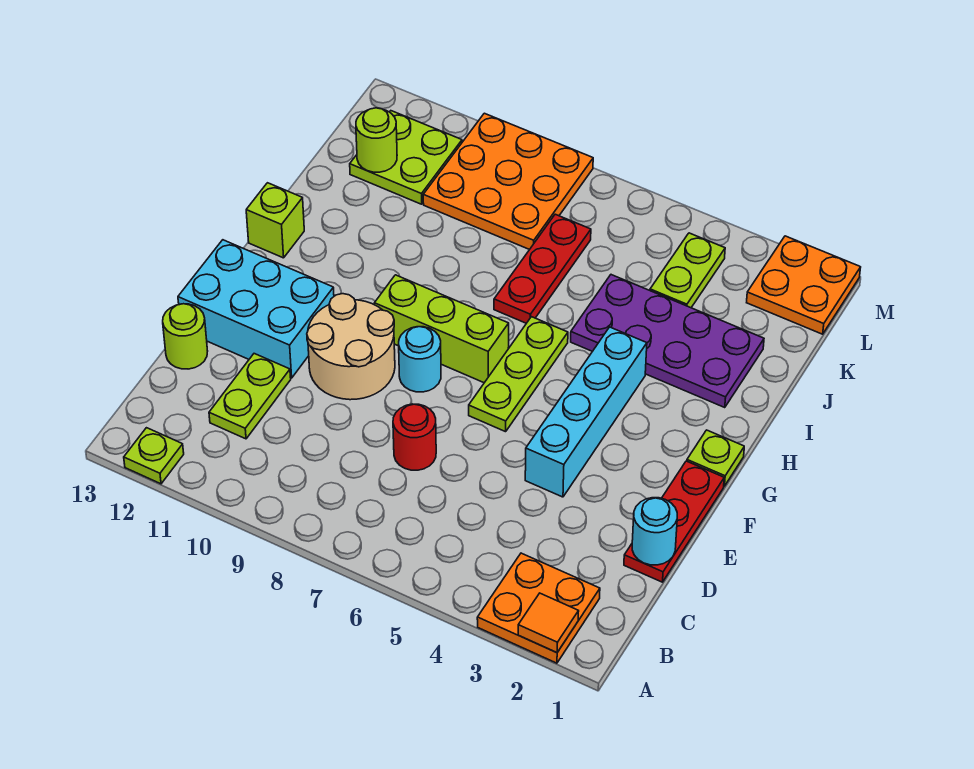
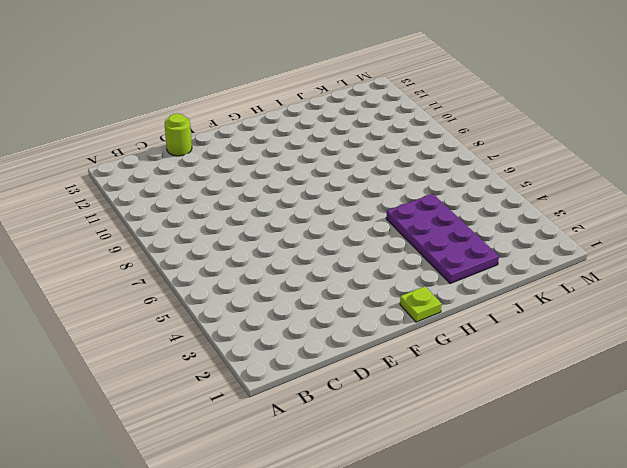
none -> orange plate A2:B3 level 1
none -> lime plate A12 level 1
none -> lime plate C11:D11 level 1

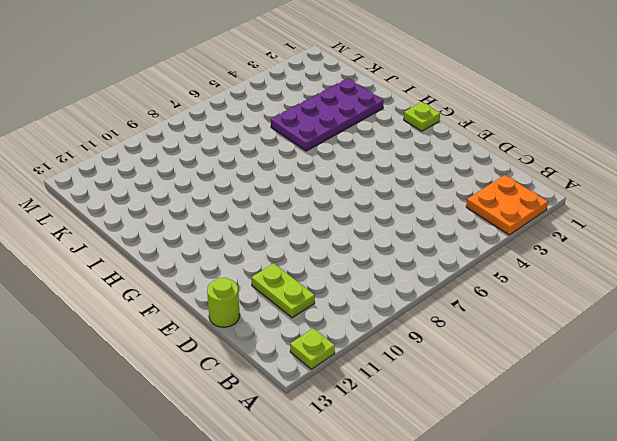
none -> red plate D1:F1 level 1
none -> red round brick D7 level 1
none -> cyan brick E4:H4 level 1

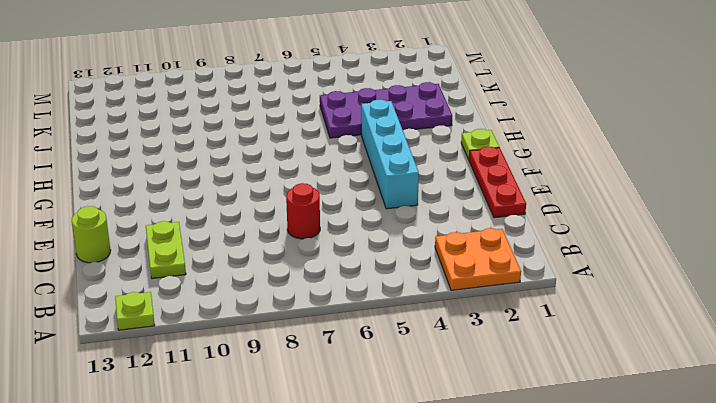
none -> tan round brick E9:F10 level 1
none -> cyan brick E11:F13 level 1
none -> lime plate F6:H6 level 1

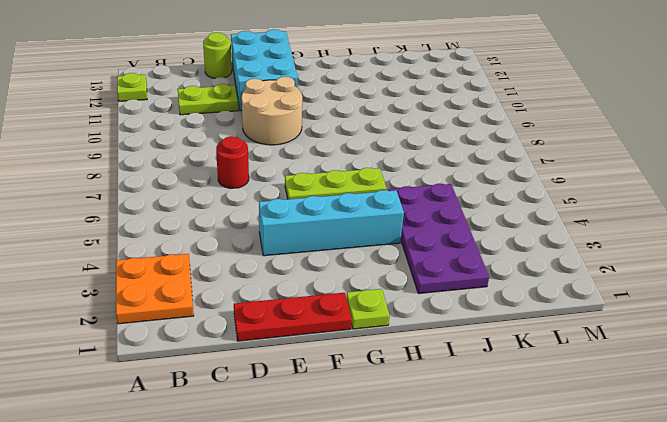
none -> cyan round brick F8 level 1
none -> lime brick G7:G9 level 1
none -> lime brick H13 level 1

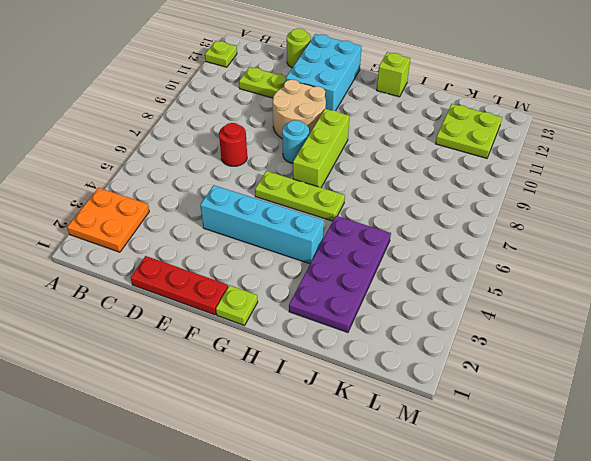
none -> red plate I7:K7 level 1
none -> lime plate K4:L4 level 1
none -> orange plate K8:M10 level 1

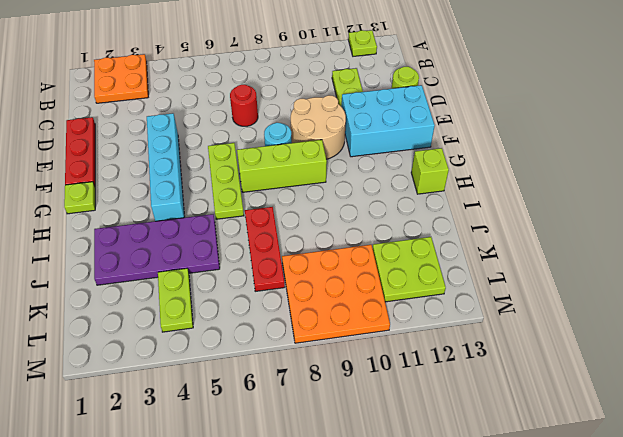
none -> orange plate L1:M2 level 1
none -> orange tile A2 level 2
none -> cyan round brick D1 level 2

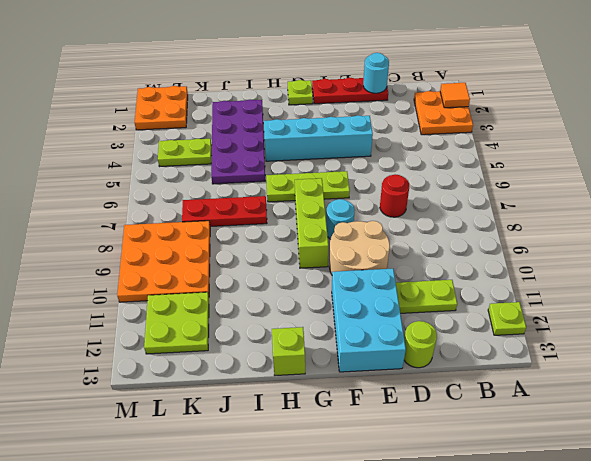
none -> lime round brick K12 level 2

